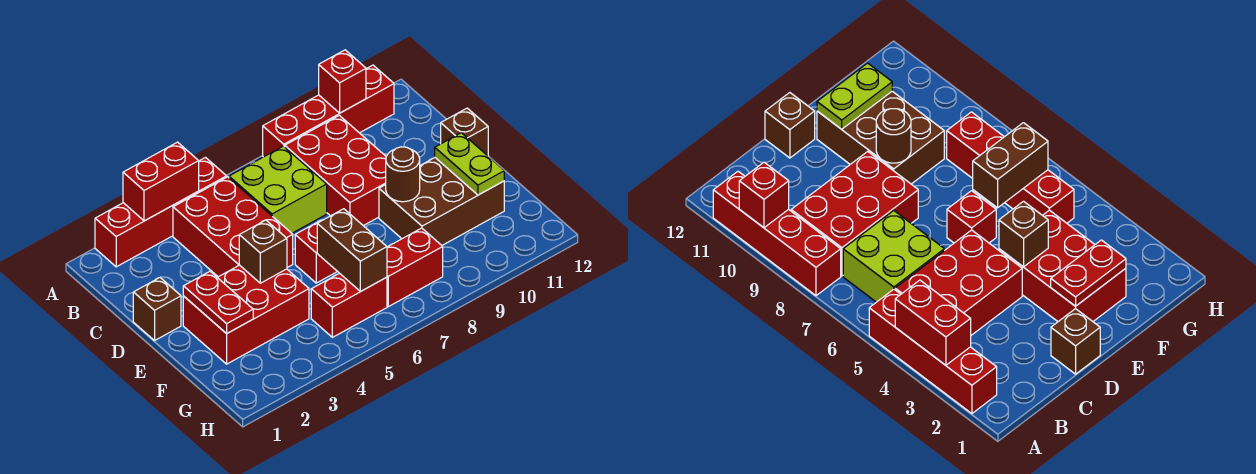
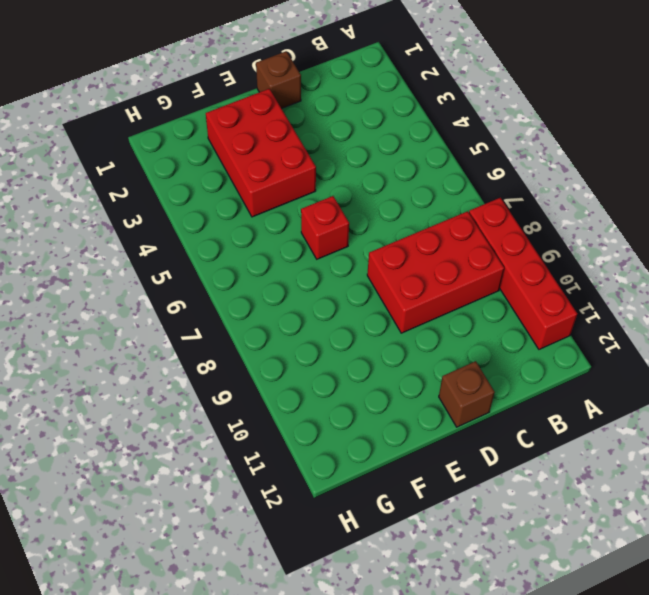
none -> red brick A2:A5 level 1
none -> red brick B4:D5 level 1
none -> lime brick B6:C7 level 1

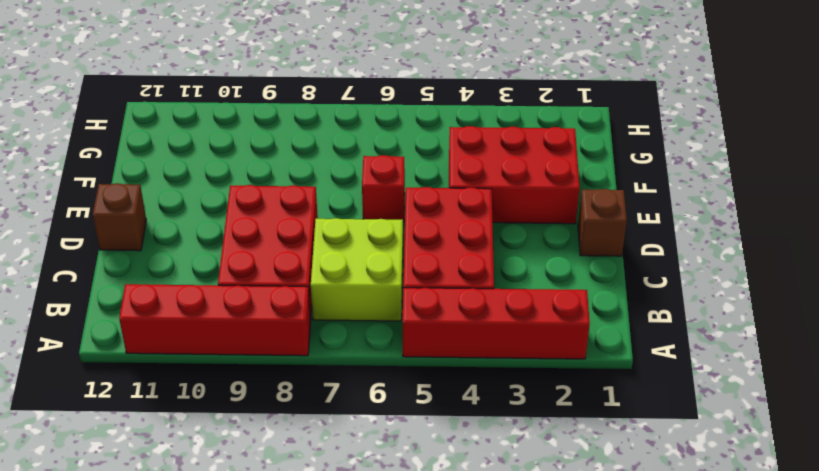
none -> brown brick E9:F11 level 1
none -> red brick G5:G6 level 1
none -> red brick G7:G8 level 1

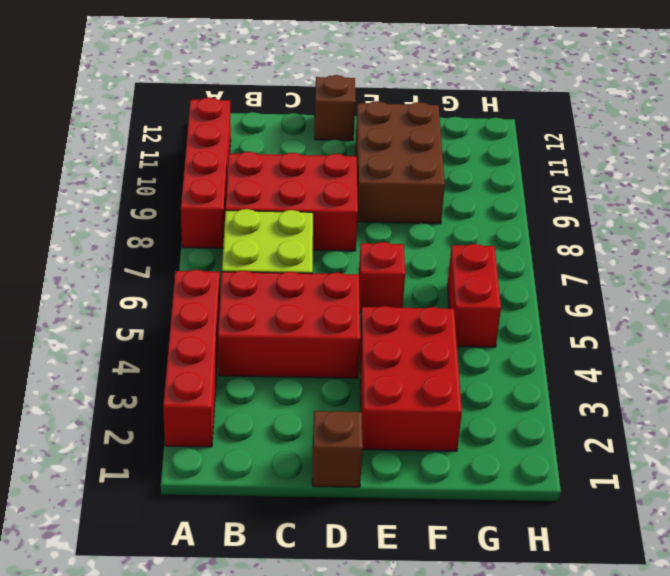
none -> red brick G7:G8 level 1
none -> red brick A3:A4 level 2
none -> red brick A10 level 2

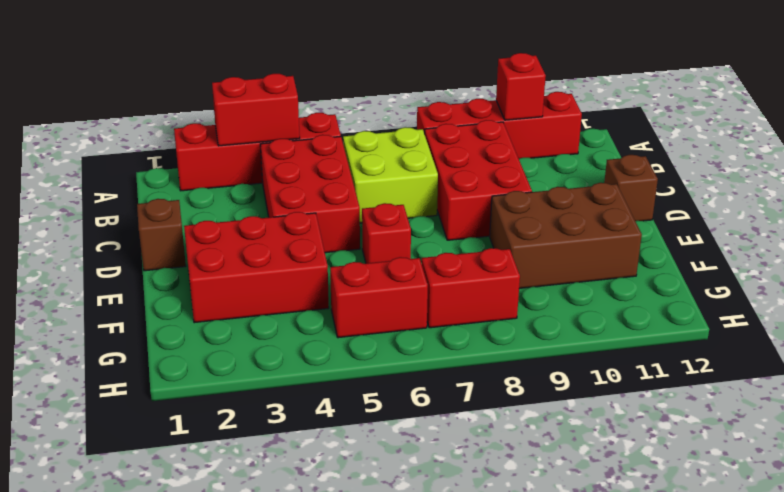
none -> red plate E2:F2 level 2
none -> brown brick E4 level 2
none -> brown round brick E9 level 2

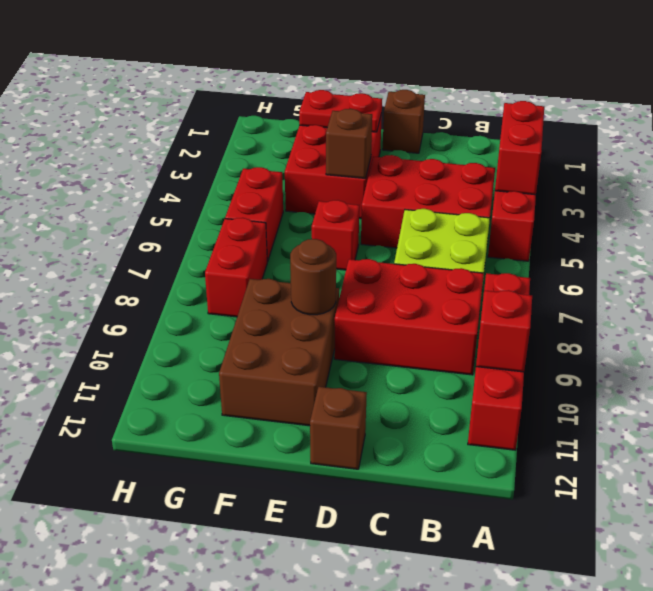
none -> lime plate E11:F11 level 2
none -> brown brick F6:G6 level 2

